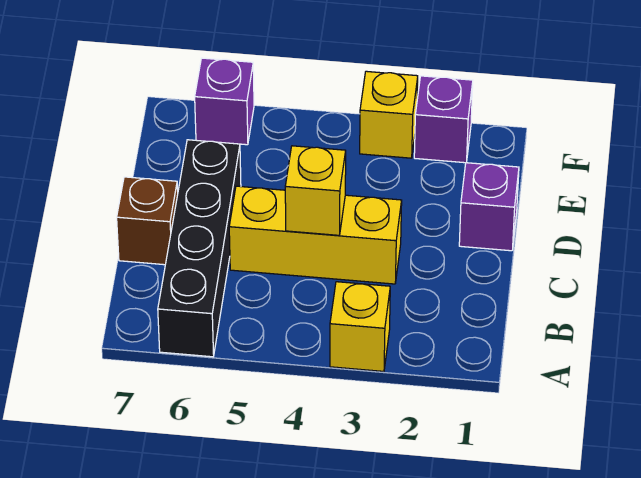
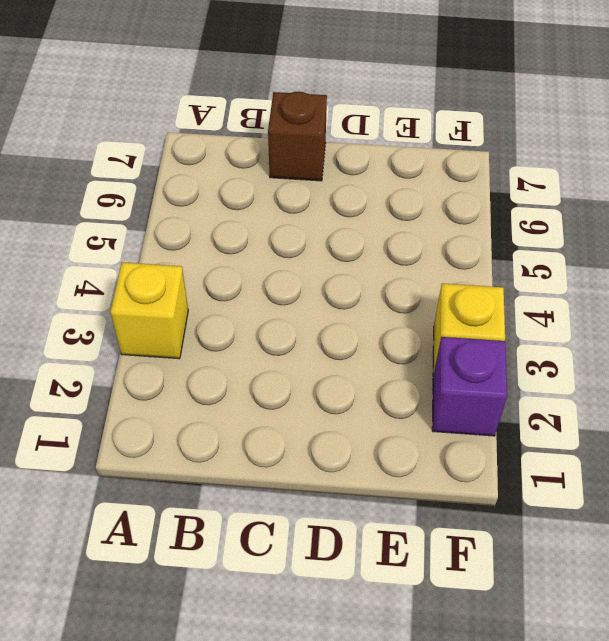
none -> black brick A6:D6 level 1
none -> yellow brick C3:C5 level 1

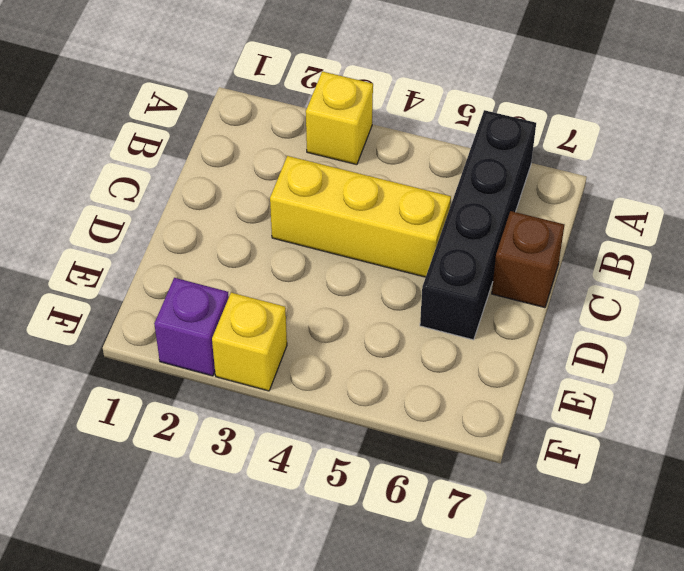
none -> purple brick D1 level 1
none -> purple brick F6 level 1

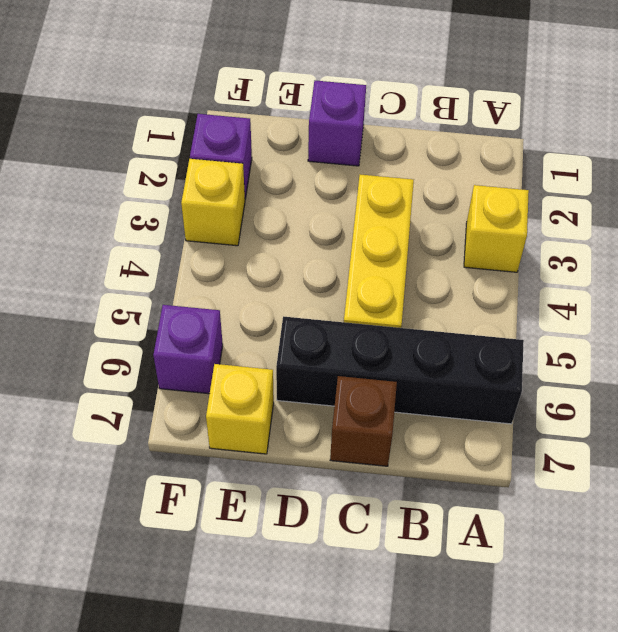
yellow brick E7 level 1 -> yellow brick C4 level 2

